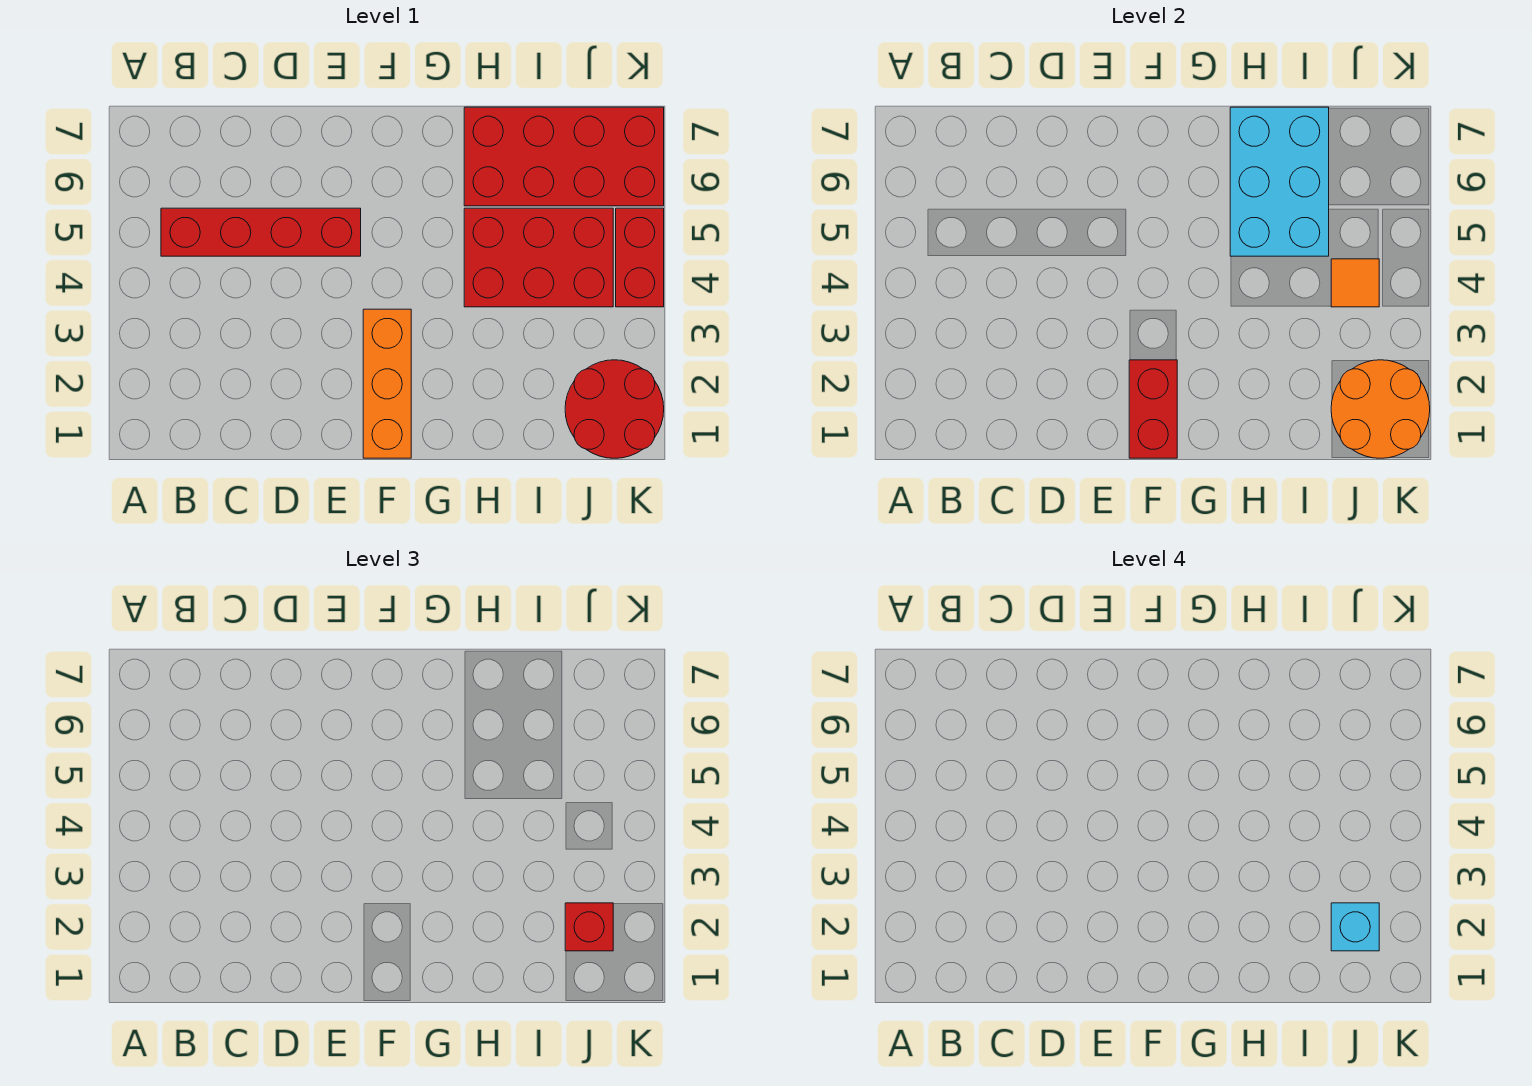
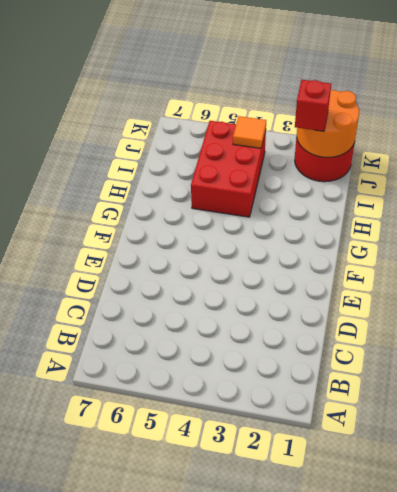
none -> red brick B5:E5 level 1
none -> orange brick F1:F3 level 1
none -> red brick H6:K7 level 1

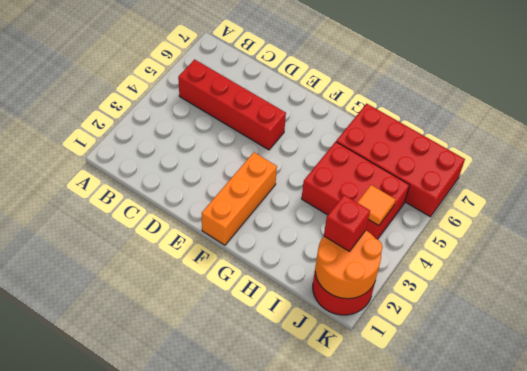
none -> red brick K4:K5 level 1
none -> red brick F1:F2 level 2
none -> cyan brick H5:I7 level 2

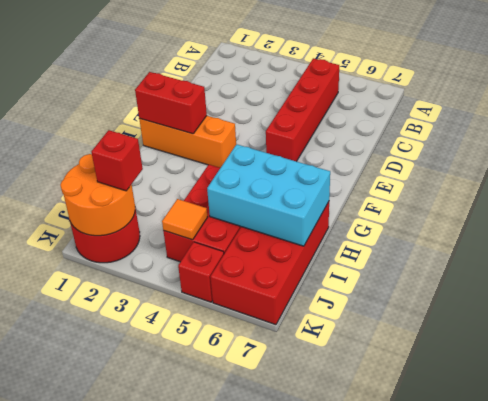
red brick K5 level 1 -> red brick K4:K5 level 1
none -> cyan brick J2 level 4

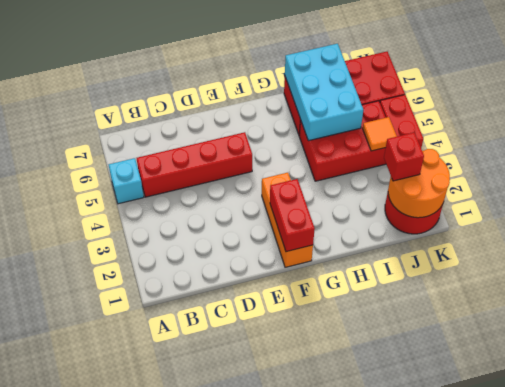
cyan brick A5 level 1 -> cyan brick J2 level 4

